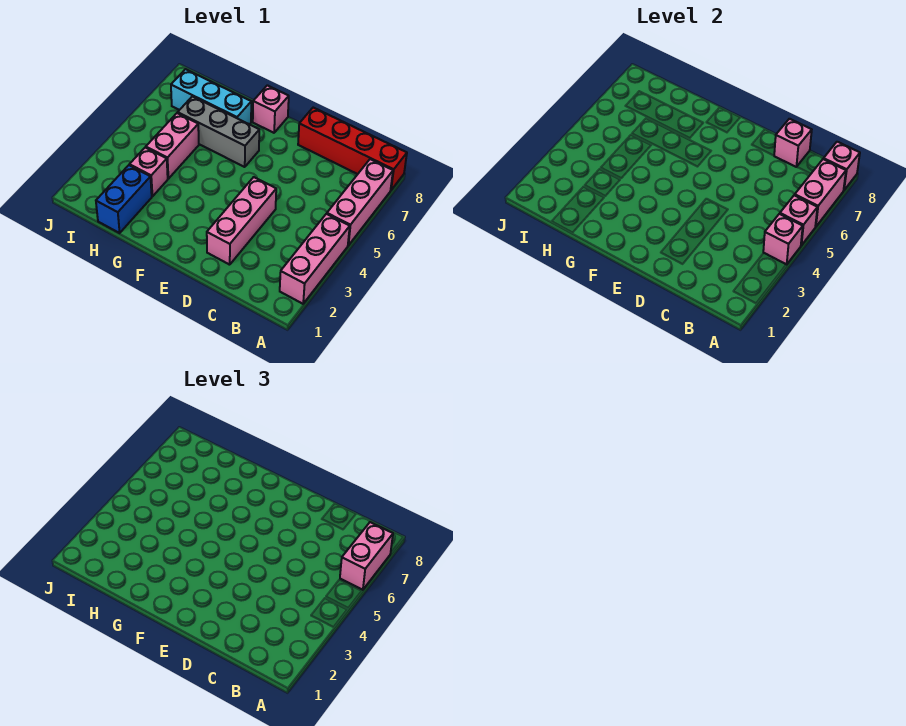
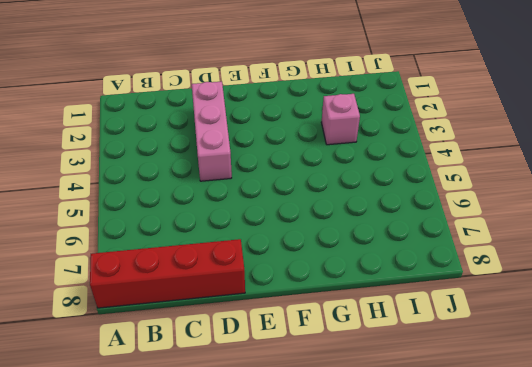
none -> pink brick A2:A4 level 1
none -> pink brick A5:A7 level 1
none -> grey brick F6:H6 level 1

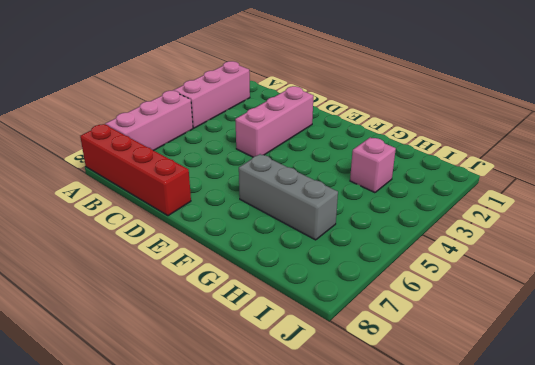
none -> pink brick F8 level 1
none -> cyan brick G7:I7 level 1
none -> blue brick H1:H2 level 1

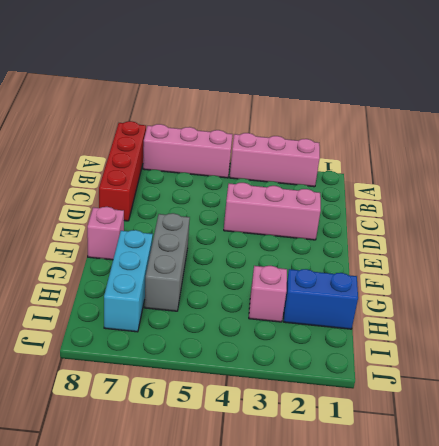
none -> pink brick H4:H5 level 1
none -> pink brick A4 level 2
none -> pink brick A5 level 2

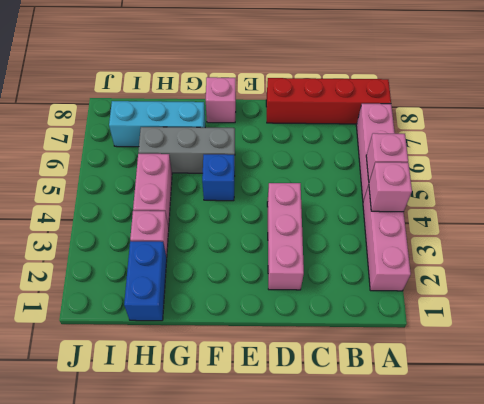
blue brick F5 level 1 -> none
none -> pink brick A6:A7 level 2
none -> pink brick A8 level 2
none -> pink brick C8 level 2

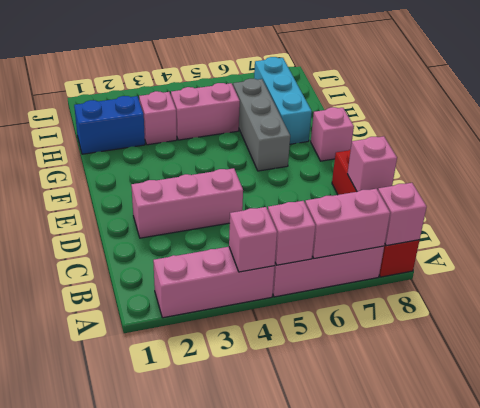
none -> pink brick A6:A7 level 3

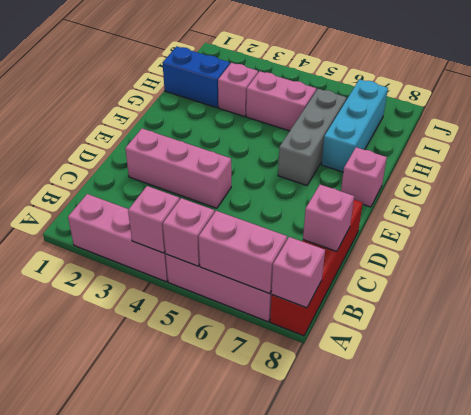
none -> pink brick A6:A7 level 3

